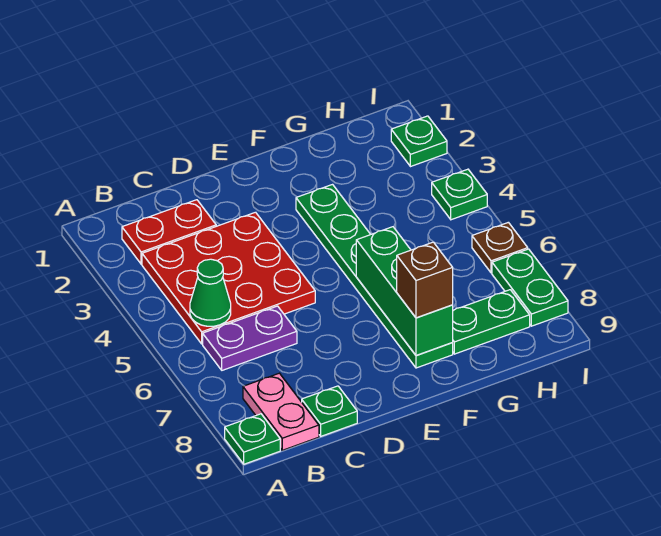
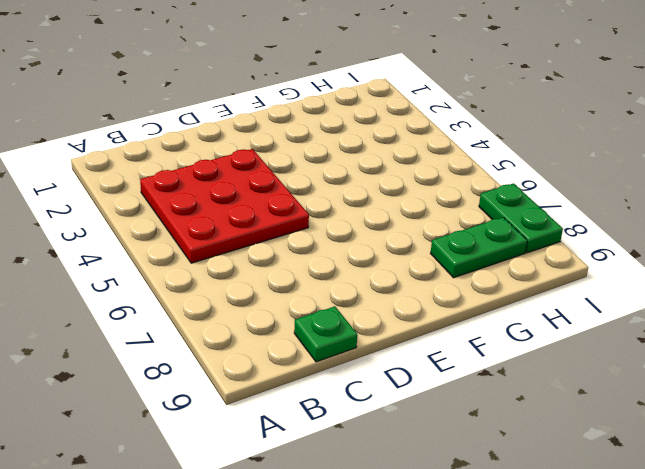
none -> green plate A9 level 1
none -> red plate B2:C2 level 1
none -> purple plate B6:C6 level 1

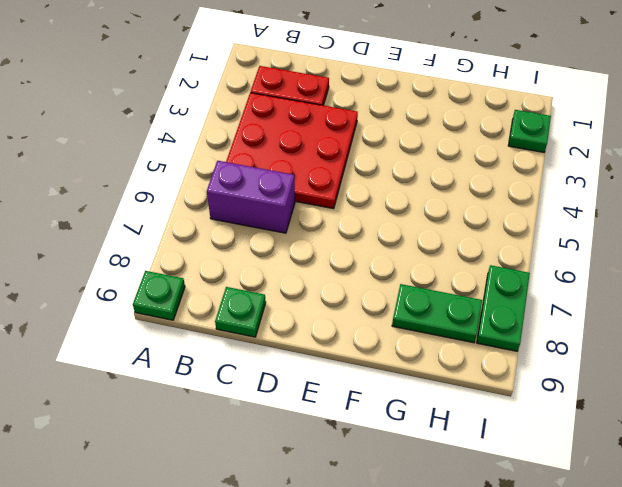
purple brick B6:C6 level 1 -> purple plate B6:C6 level 1
none -> pink plate B8:B9 level 1
none -> green plate F3:F8 level 1
none -> green plate I4 level 1

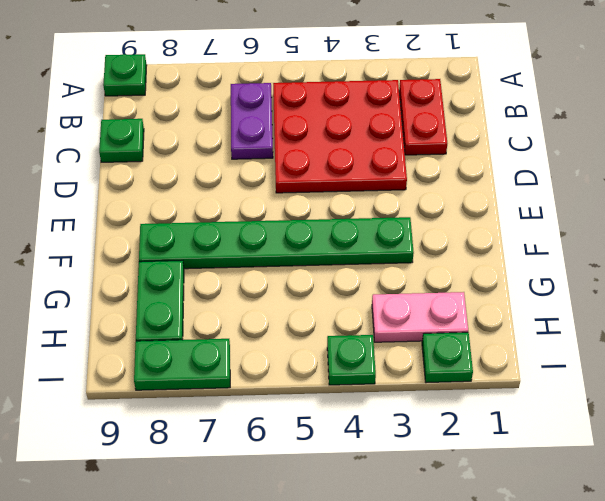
pink plate H2:H3 level 1 -> pink plate B8:B9 level 1
none -> brown plate I6 level 1
none -> green cone B5 level 2
none -> green brick F6:F8 level 2

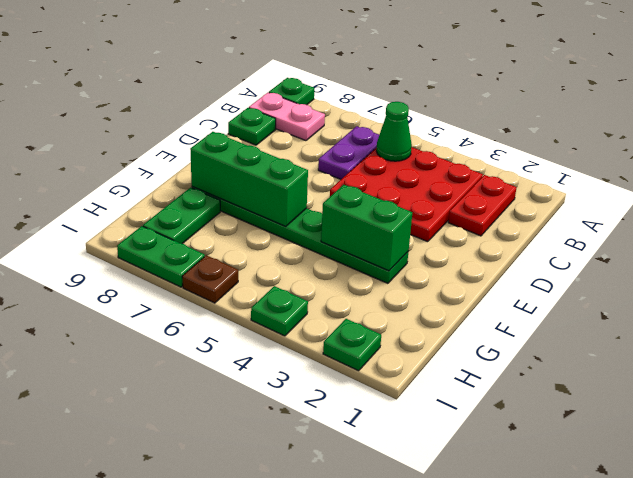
green brick F3:F4 level 2 -> none
none -> brown brick F8 level 3

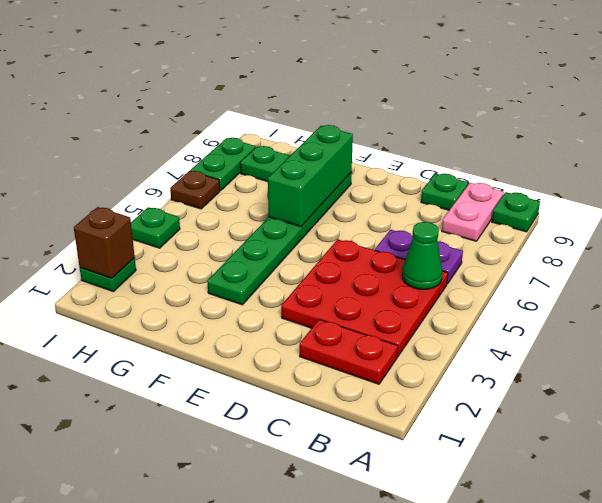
brown brick I2 level 2 -> brown brick F8 level 3

